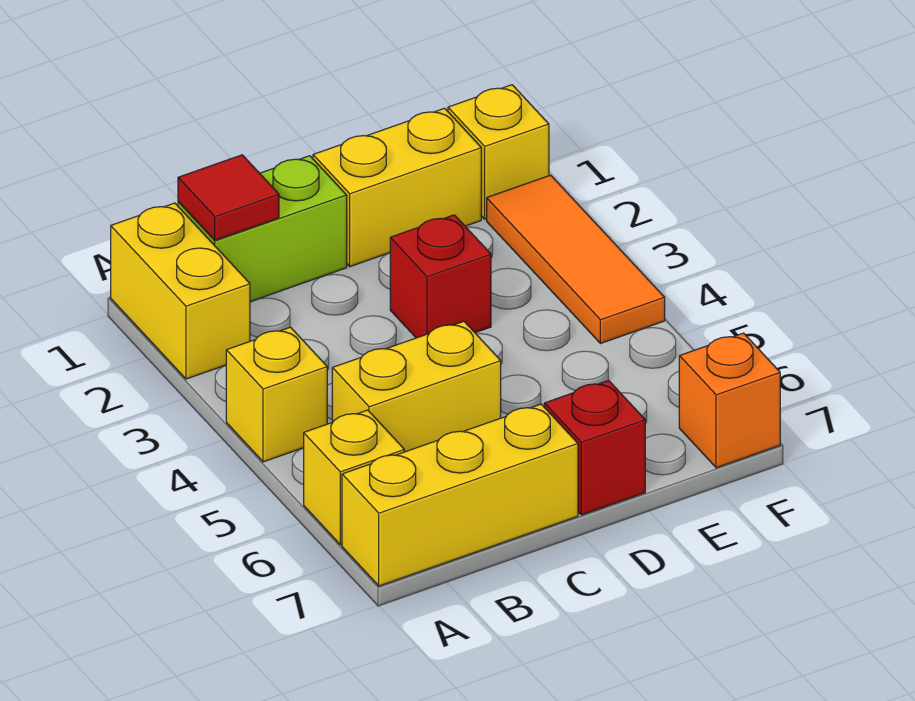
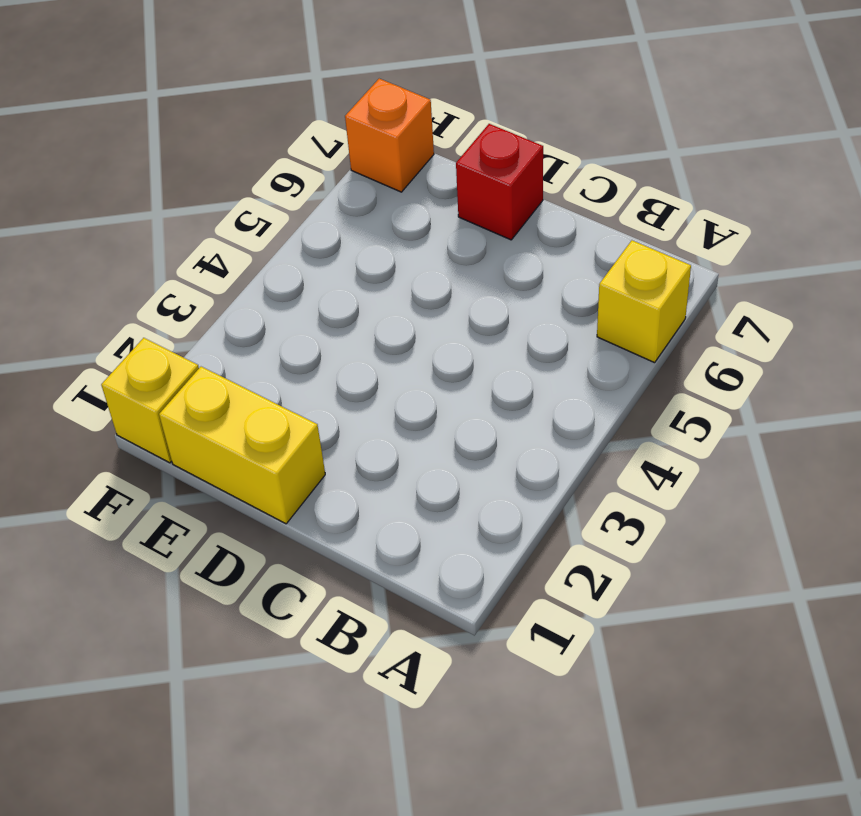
none -> yellow brick A1:A2 level 1
none -> yellow brick A4 level 1
none -> yellow brick A7:C7 level 1

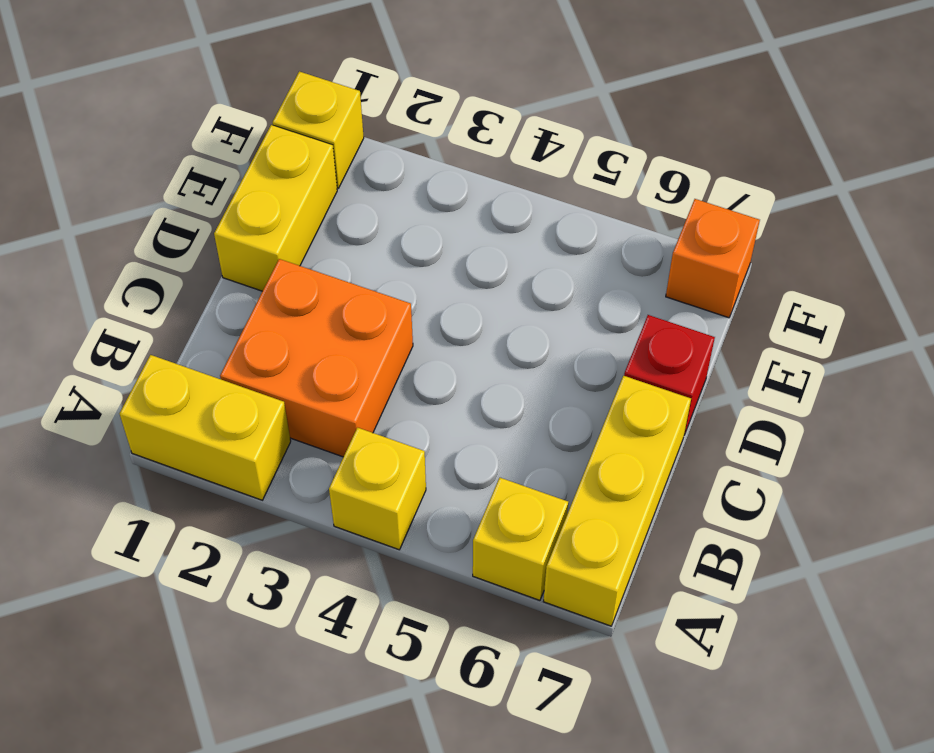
orange brick B2:C3 level 1 -> none
none -> lime brick B1:C1 level 1
none -> yellow brick B5:C5 level 1
none -> red brick D3 level 1

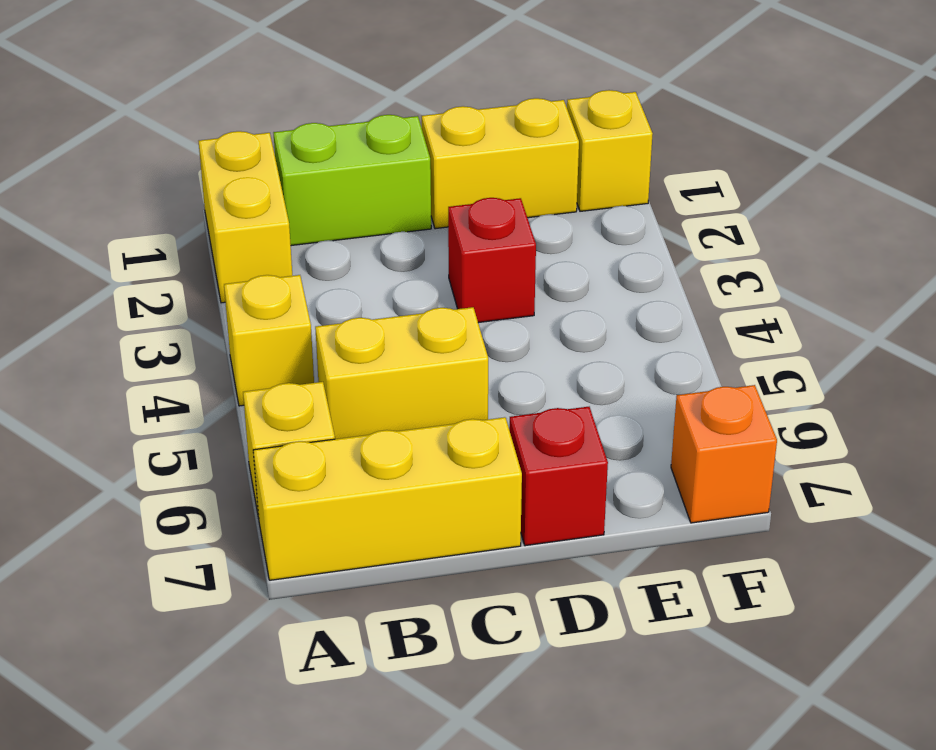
none -> orange tile F2:F4 level 1
none -> red tile B1 level 2

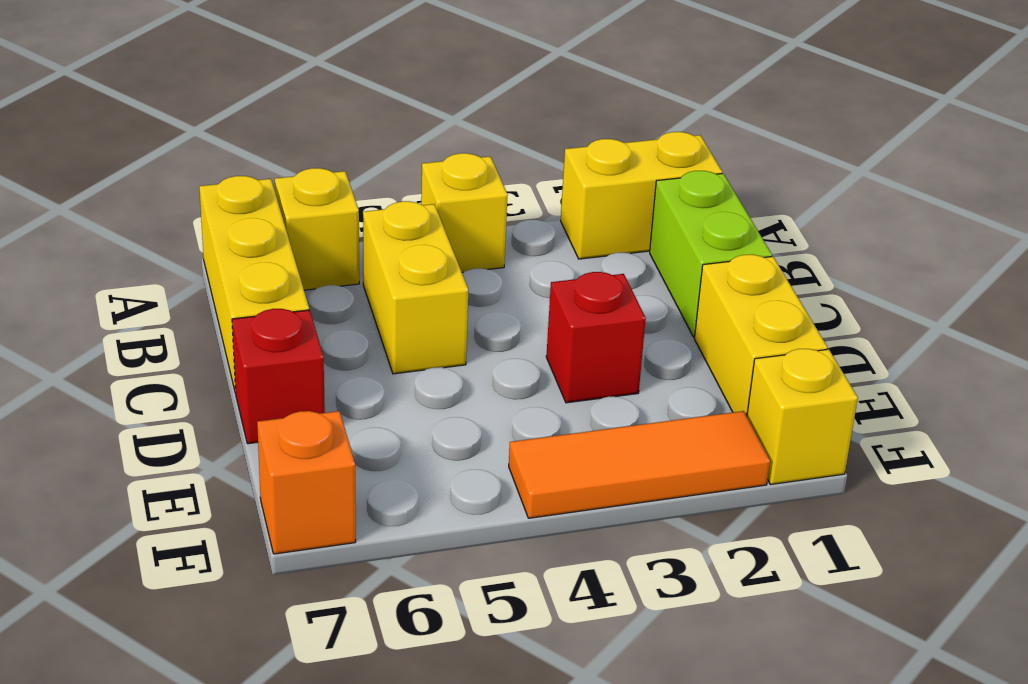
none -> red tile B1 level 2

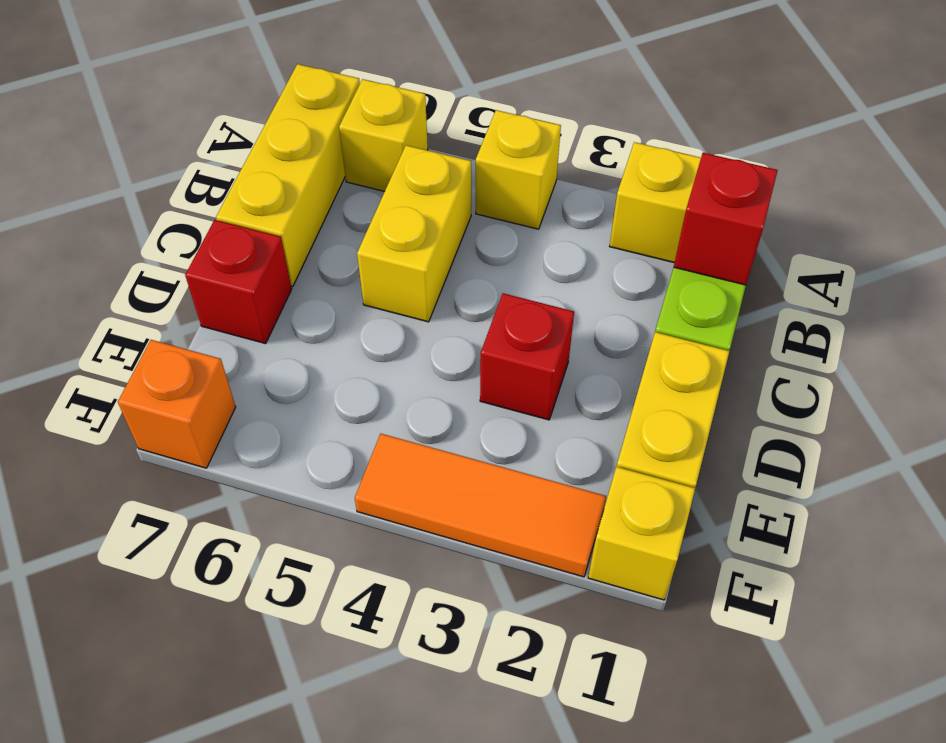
red brick B1 level 2 -> red tile B1 level 2

